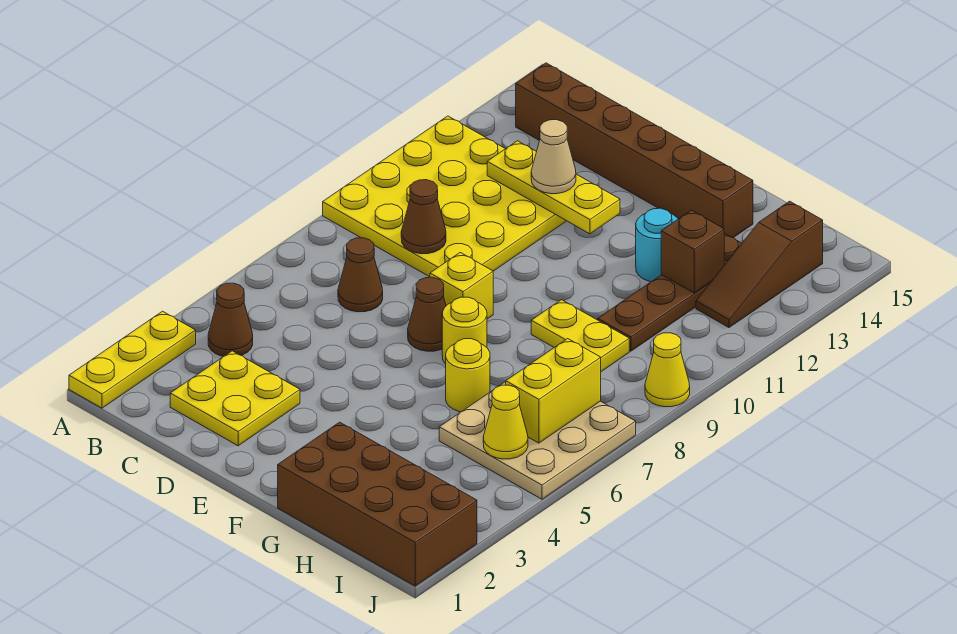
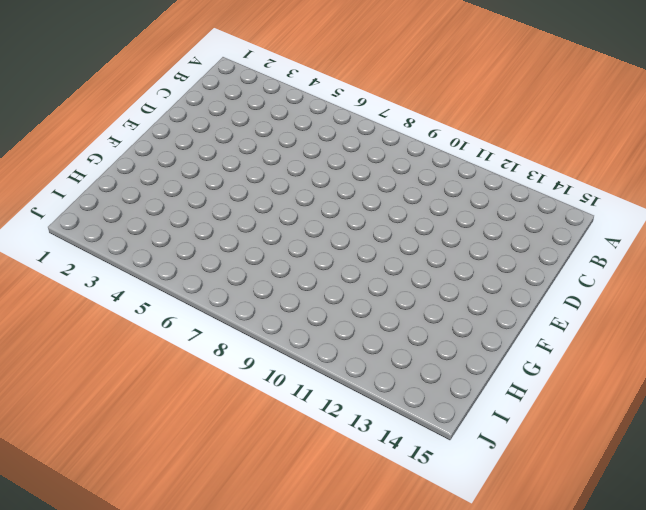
none -> yellow plate A1:A3 level 1
none -> yellow plate A9:D12 level 1
none -> brown cone B4 level 1

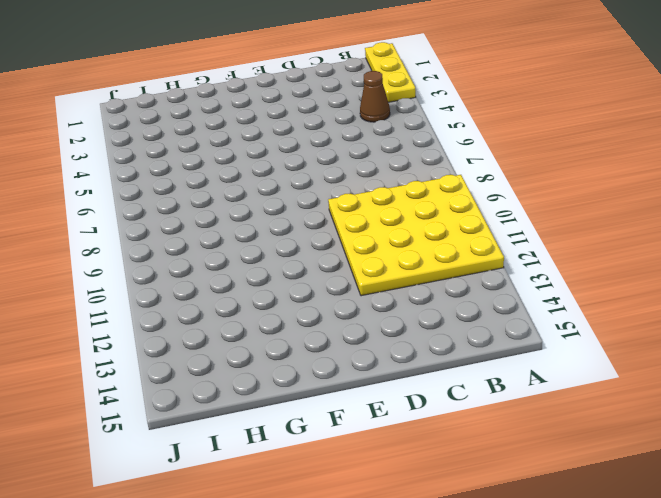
none -> brown brick B14:G14 level 1
none -> yellow plate C2:D3 level 1
none -> brown cone C7 level 1

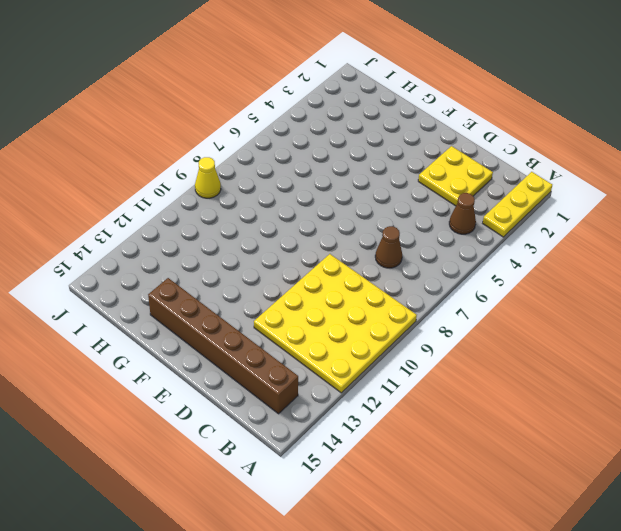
none -> brown cone E7 level 1
none -> yellow brick E8 level 1
none -> yellow round brick F7 level 1

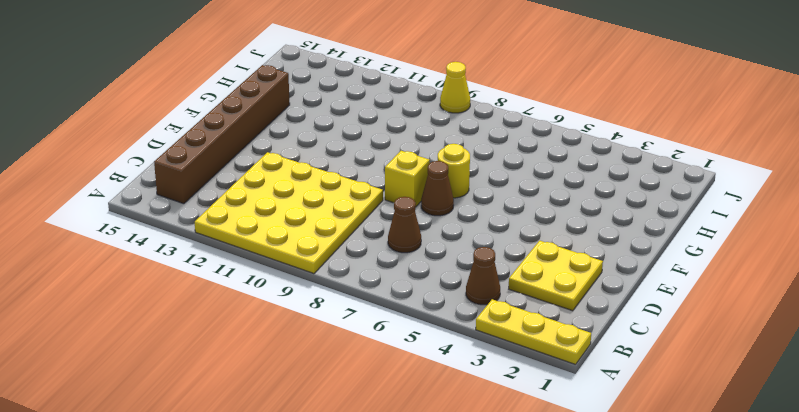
none -> brown brick G1:J2 level 1
none -> yellow round brick G6 level 1
none -> yellow plate G9:H9 level 1

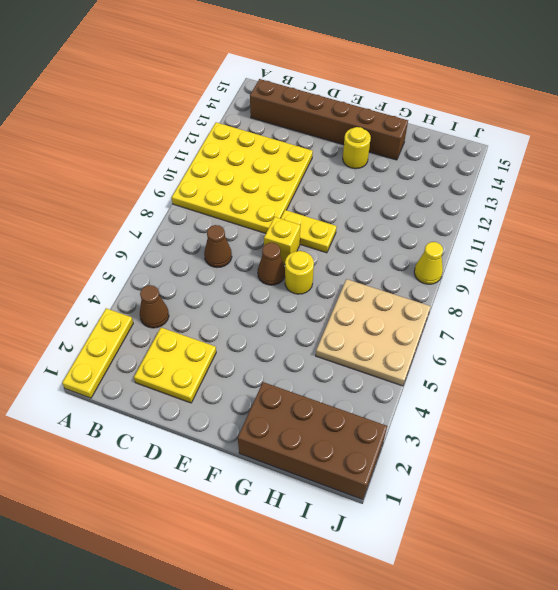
yellow plate E9:F9 level 1 -> yellow plate G9:H9 level 1
yellow round brick F13 level 1 -> yellow round brick G6 level 1
none -> cyan round brick G12 level 1
none -> brown plate H10:H13 level 1
none -> brown slope I12:I14 level 1 top 14

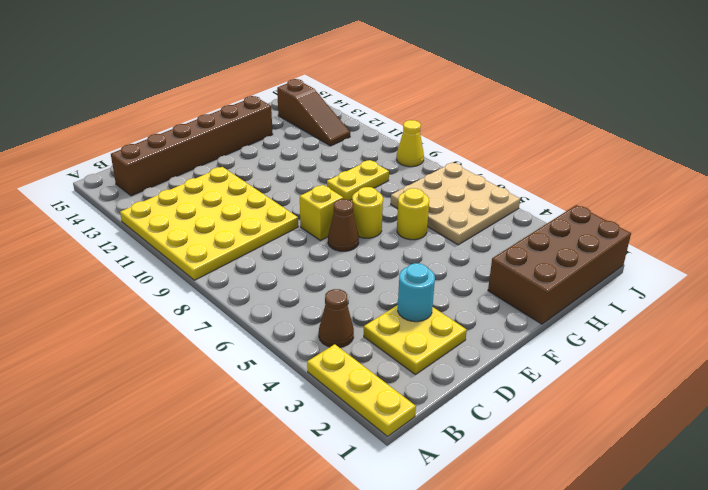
cyan round brick D3 level 2 -> cyan round brick G12 level 1
none -> brown cone C7 level 1
none -> brown plate H10:H13 level 1
none -> brown cone C9 level 2

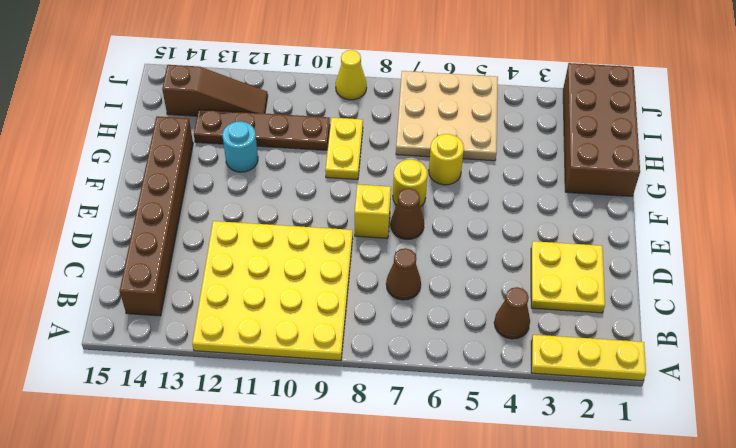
none -> brown cone C9 level 2
none -> yellow plate C12:E12 level 2
none -> brown brick H12 level 2

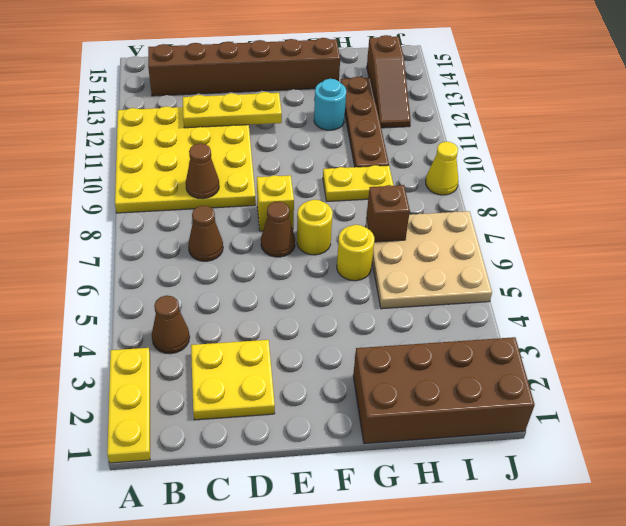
brown brick H7 level 2 -> brown brick H12 level 2
none -> yellow cone I5 level 2
none -> yellow brick I6:I7 level 2
none -> tan cone D12 level 3

